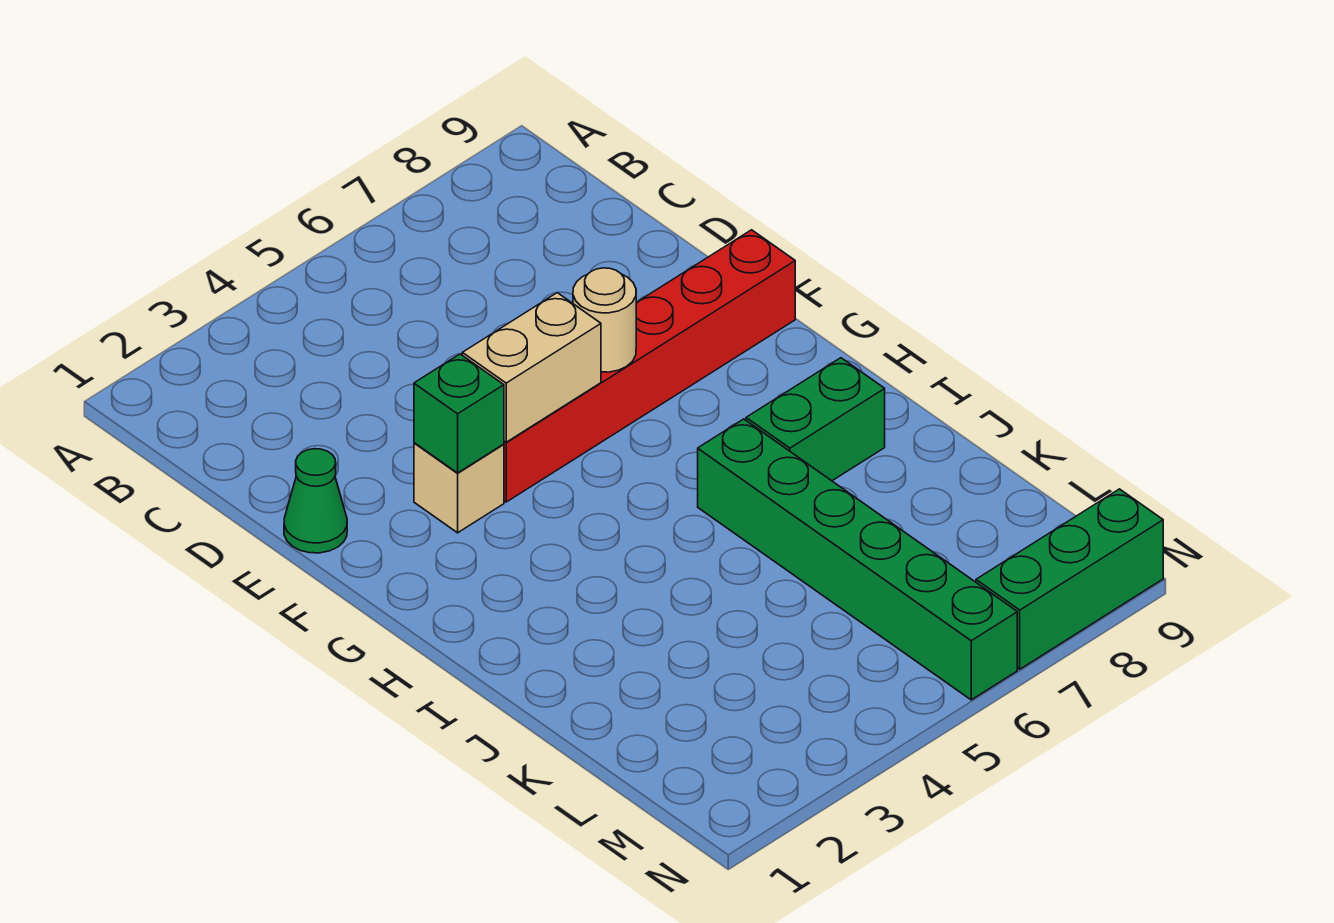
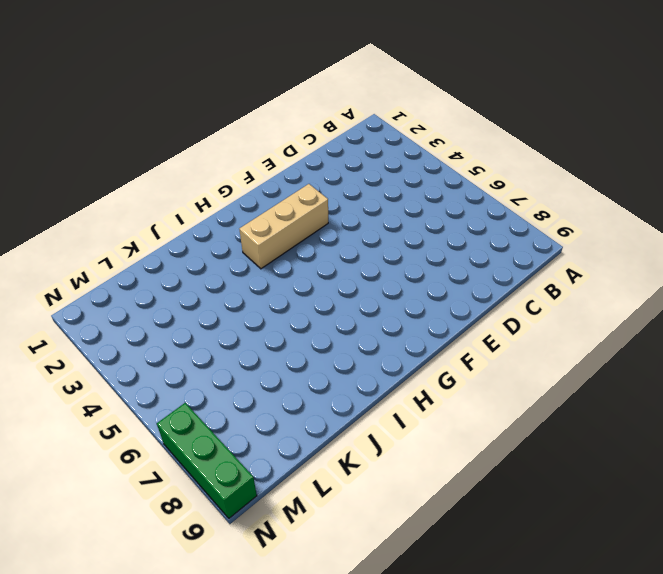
tan brick F3:H3 level 1 -> tan brick F3 level 1
none -> green cone E1 level 1
none -> red brick F4:F9 level 1

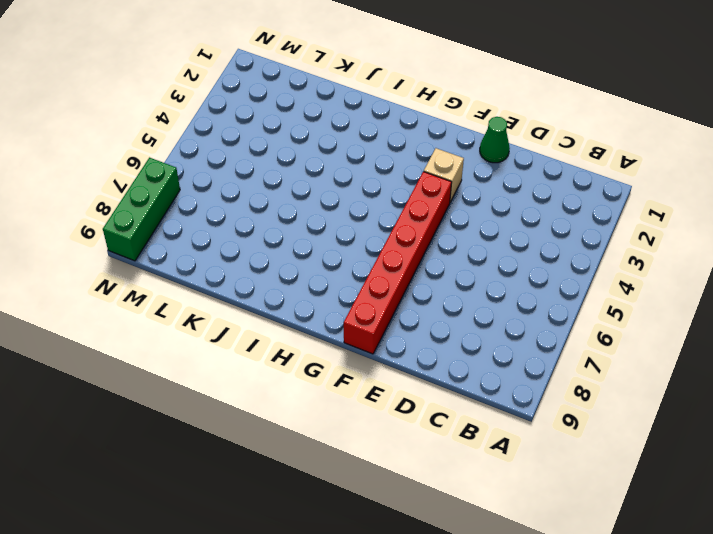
none -> green brick I6:N6 level 1
none -> green brick I7:I8 level 1

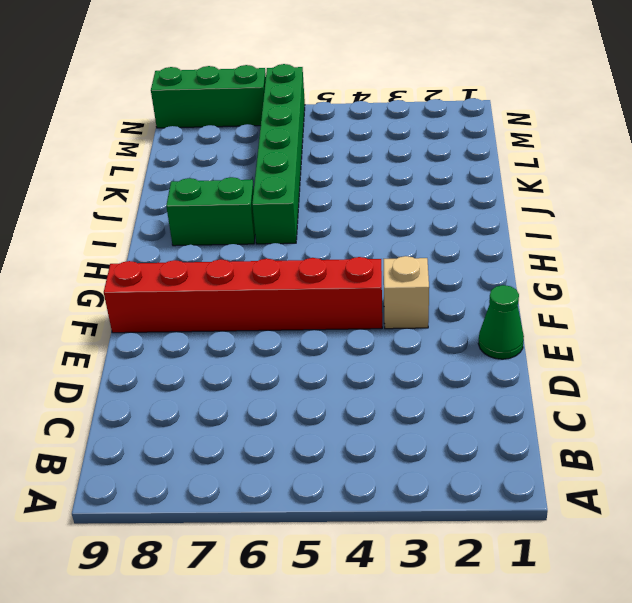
none -> green brick F3 level 2
none -> tan brick F4:F5 level 2

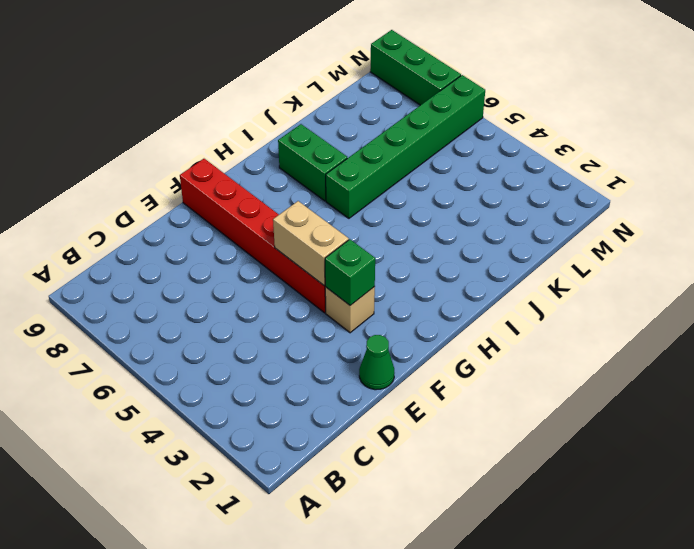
none -> tan round brick F6 level 2

